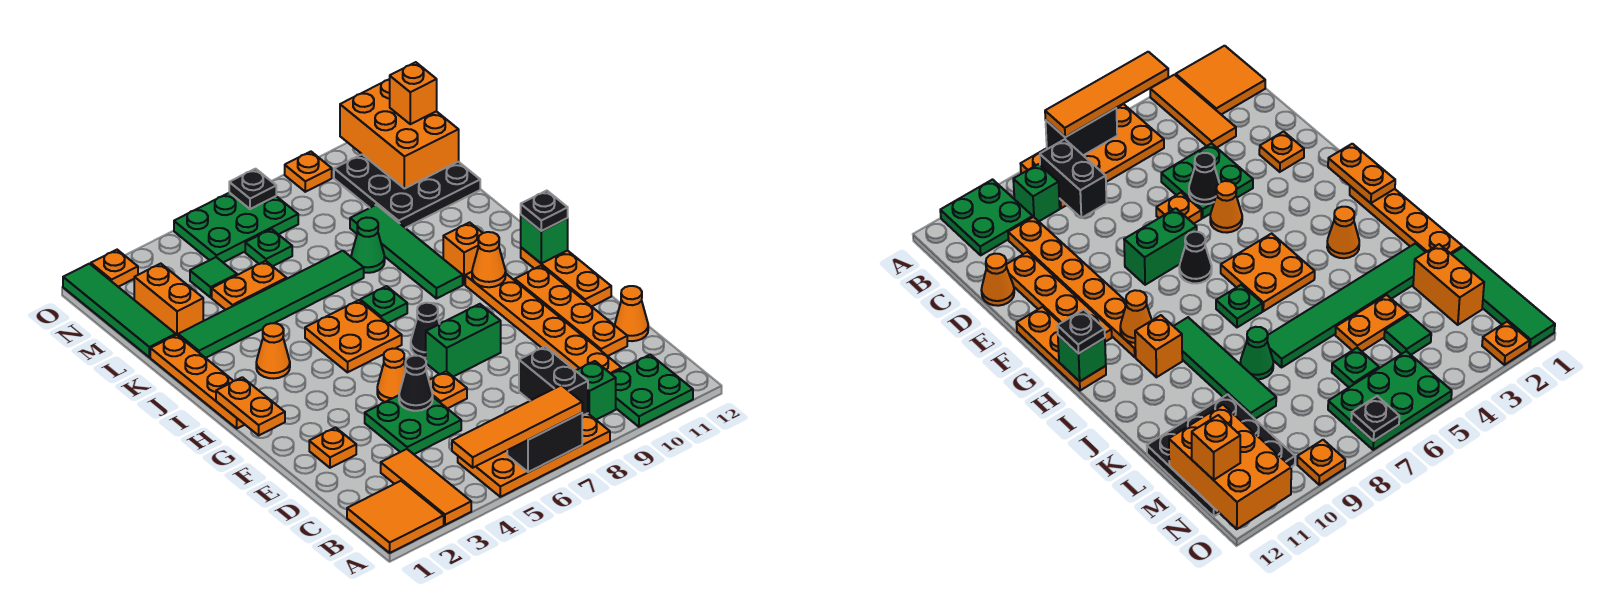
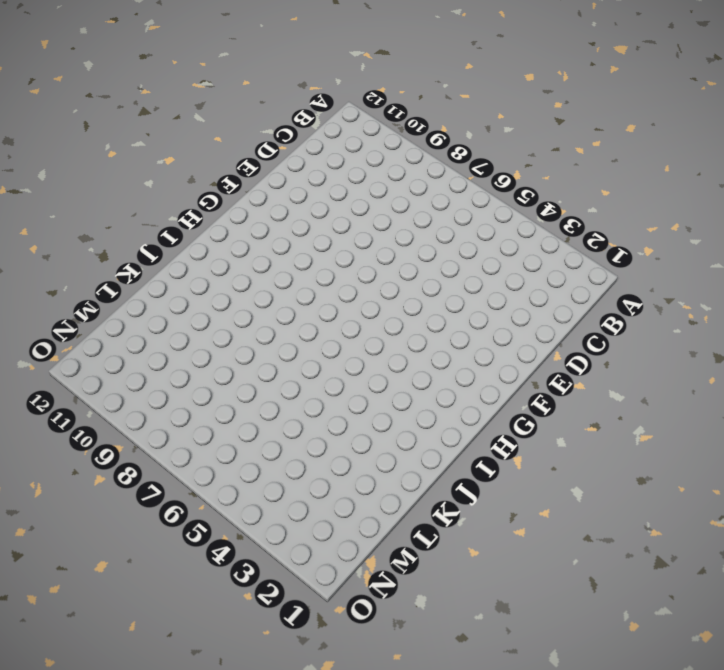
none -> orange tile A1:B2 level 1
none -> orange tile A3:C3 level 1
none -> orange plate A5:B8 level 1
none -> green plate A10:B11 level 1

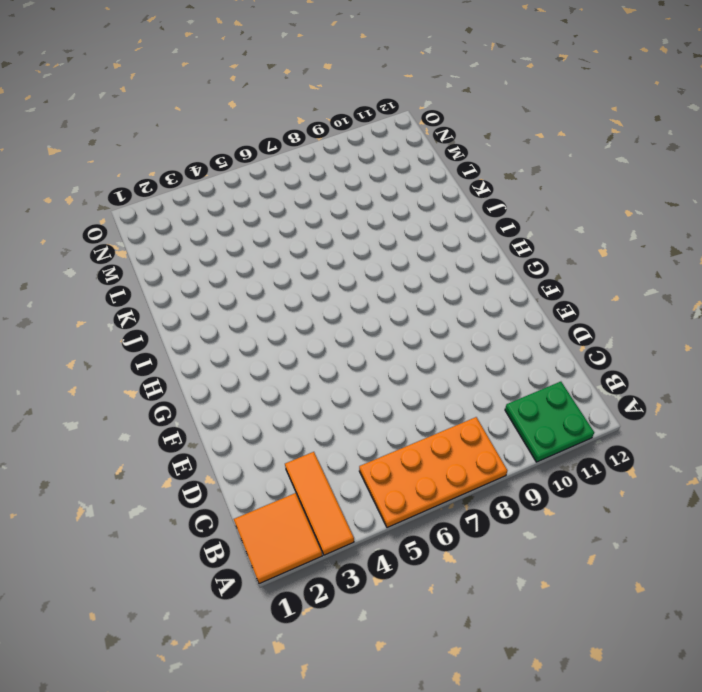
none -> green brick B9 level 1
none -> orange plate C10:H10 level 1
none -> green plate D4:E5 level 1
none -> orange plate D11:G11 level 1

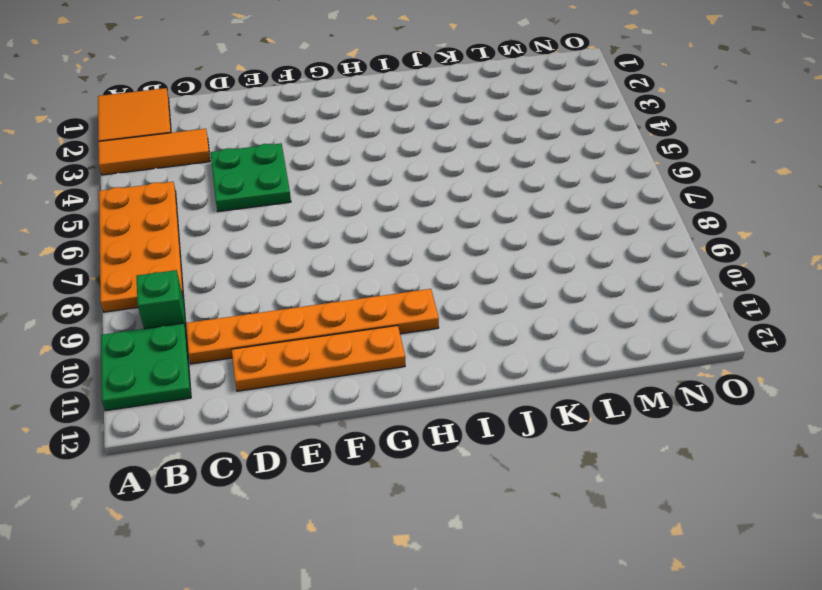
none -> orange cone D12 level 1
none -> orange plate E2 level 1
none -> orange plate E6 level 1
none -> orange cone F5 level 1

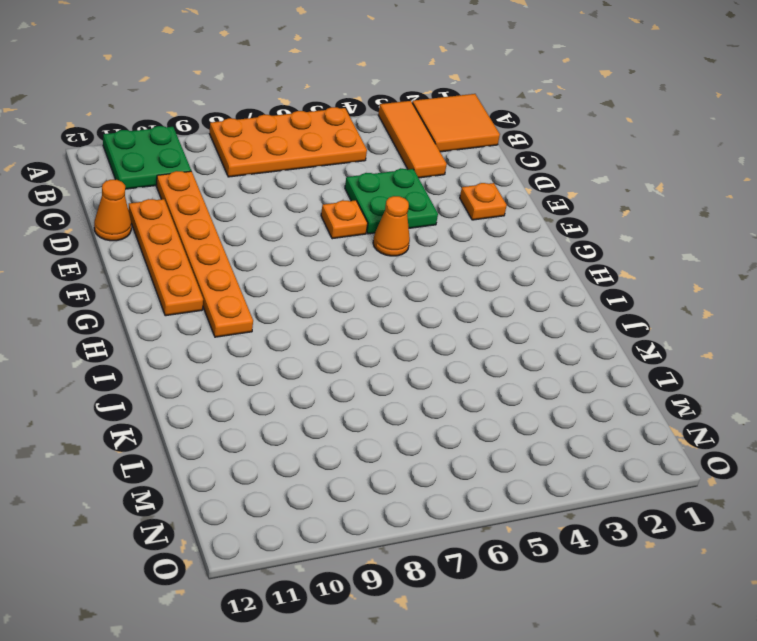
none -> green brick B9 level 1
none -> green brick F7:F8 level 1
none -> orange plate F12:H12 level 1
none -> black cone G7 level 1

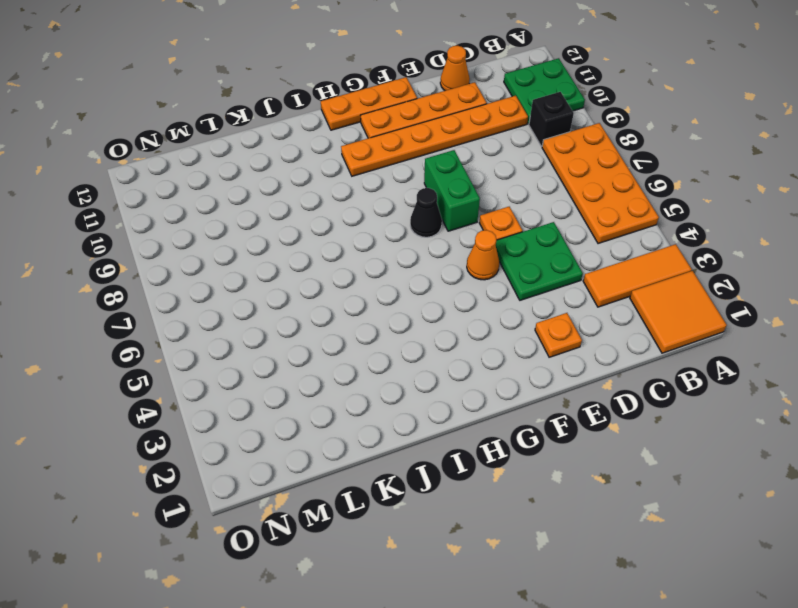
black brick B9 level 1 -> green brick B9 level 1
none -> orange plate H1:K1 level 1
none -> orange plate H5:I6 level 1
none -> orange cone I3 level 1
none -> green plate I7 level 1

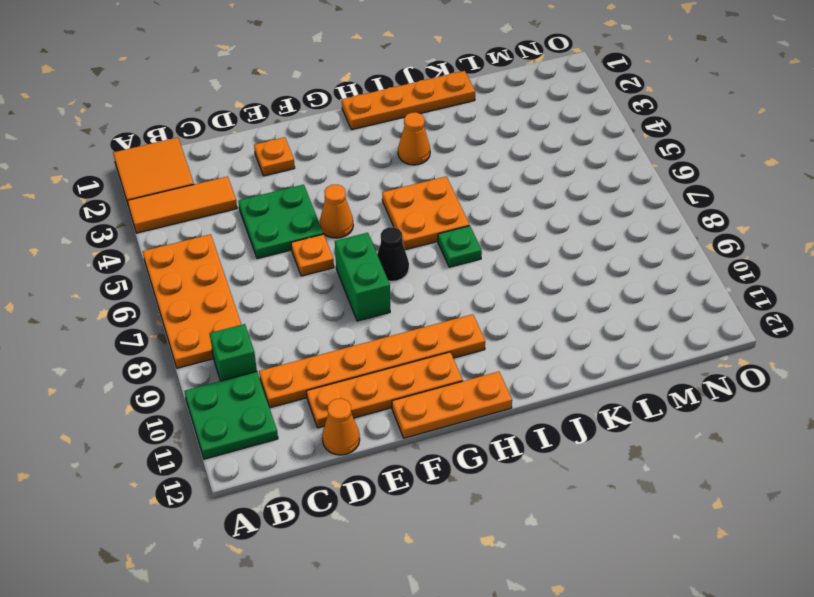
none -> green tile I9:L9 level 1
none -> orange brick I10 level 1
none -> green tile K2:K7 level 1
none -> green cone K8 level 1

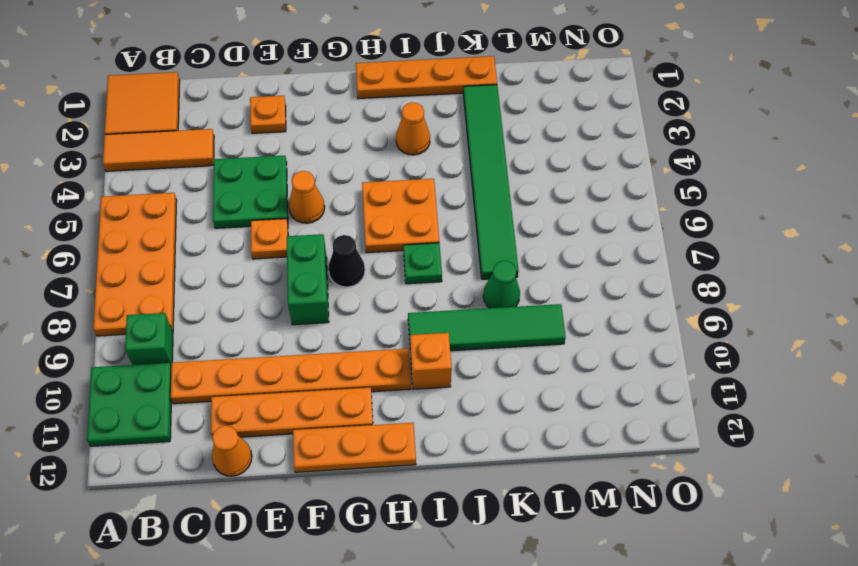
none -> green tile L1:O1 level 1
none -> orange brick L2:M2 level 1
none -> orange plate L4:L5 level 1
none -> black plate L10:N12 level 1

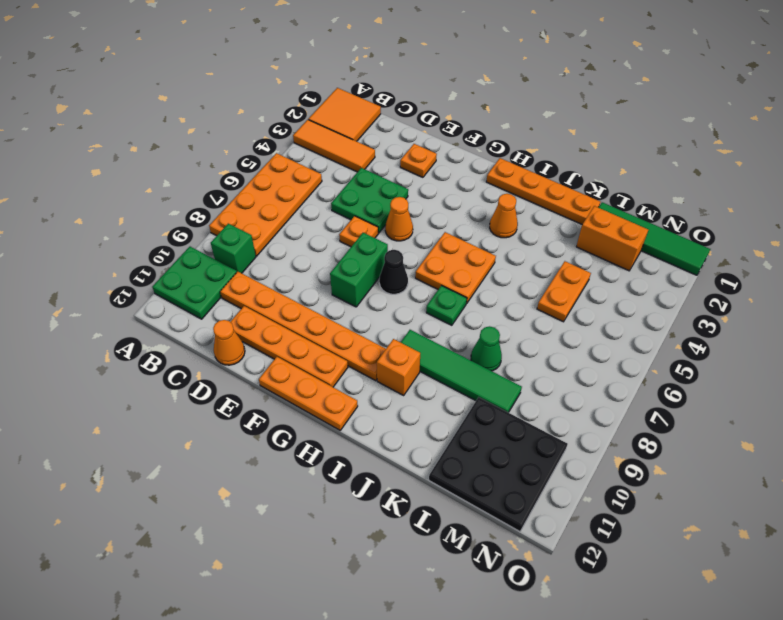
none -> green tile K2:K7 level 1
none -> green tile M4 level 1
none -> green plate M6 level 1
none -> green plate N5:O7 level 1

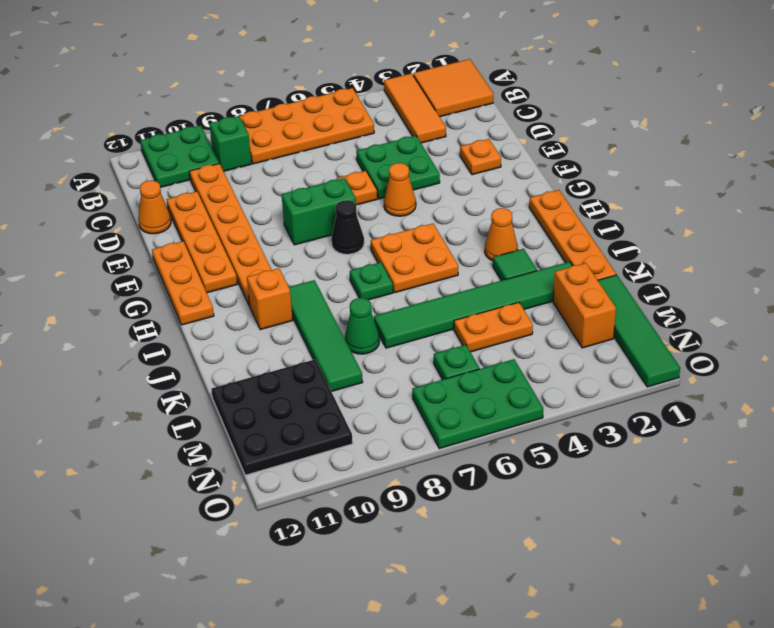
green tile J3 level 1 -> green tile M4 level 1
none -> orange plate O2 level 1
none -> orange plate O9 level 1
none -> black brick A6:A7 level 2
none -> black brick B8:C8 level 2

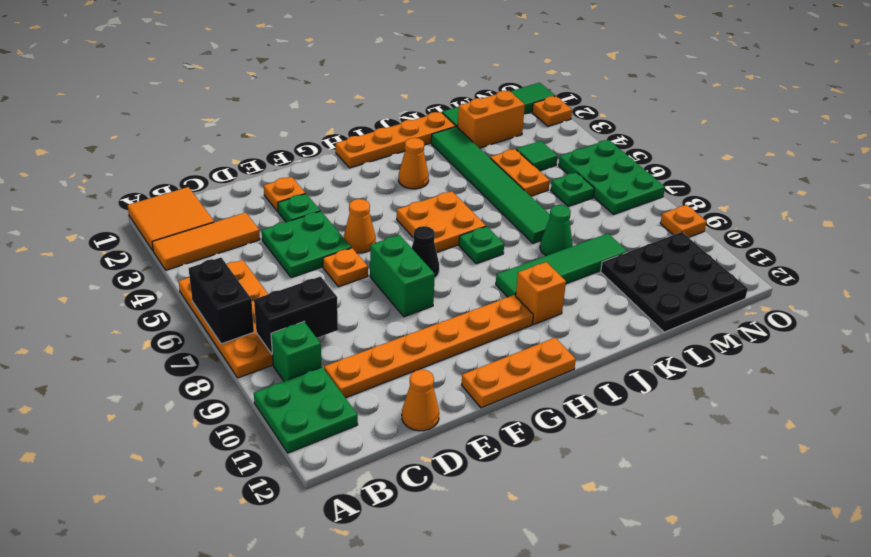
green plate E3 level 1 -> none
none -> orange plate D11:G11 level 1
none -> black cone E5 level 2
none -> orange plate G1:H1 level 2
none -> orange cone H10 level 2

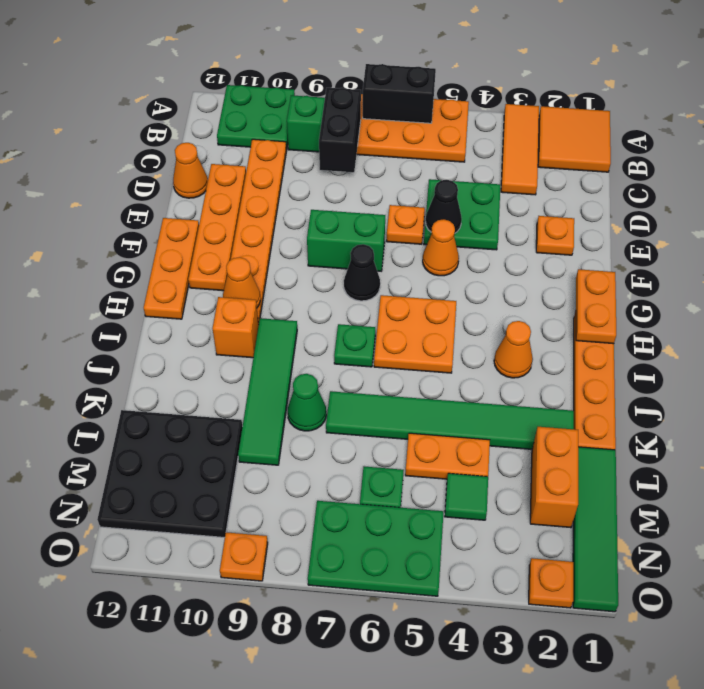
none -> green brick H12 level 2
none -> orange brick M11:O12 level 2
none -> black plate O7 level 2
none -> orange tile A4:A7 level 3

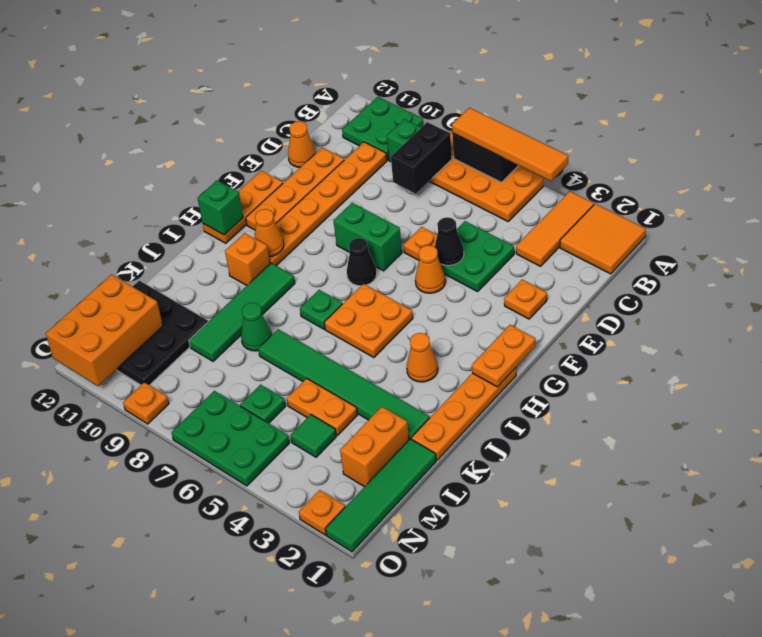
none -> black plate O7 level 2
none -> black plate H12 level 3
none -> orange brick N12 level 3

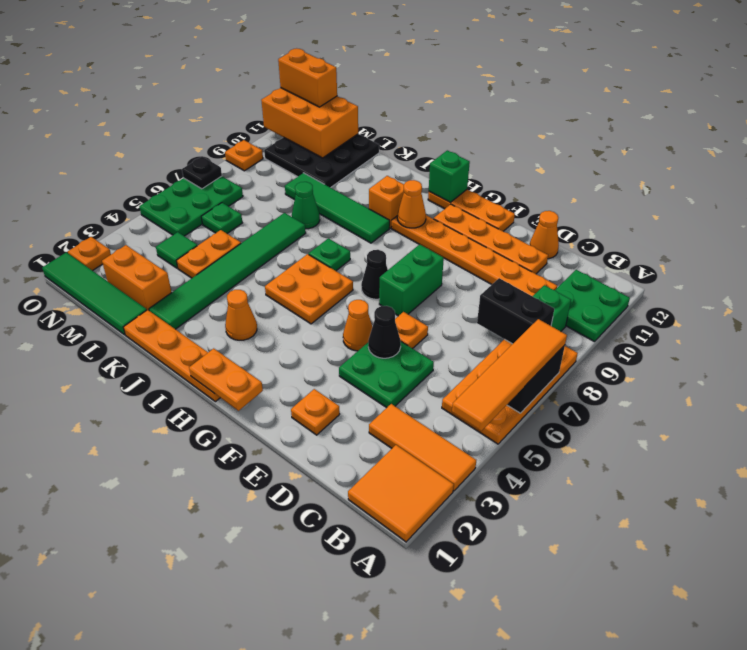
orange brick N12:O12 level 3 -> orange brick N12 level 3
none -> black plate H12 level 3

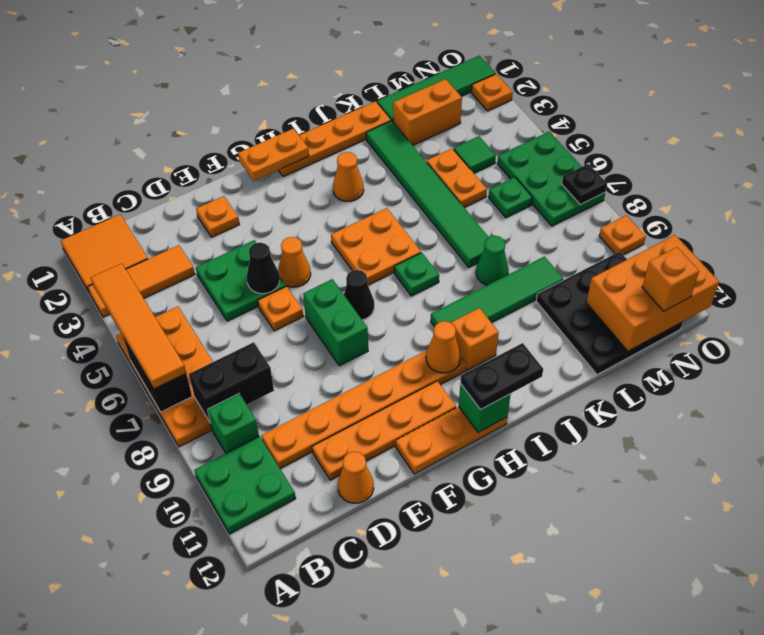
black plate H12:I12 level 3 -> black plate H12 level 3

